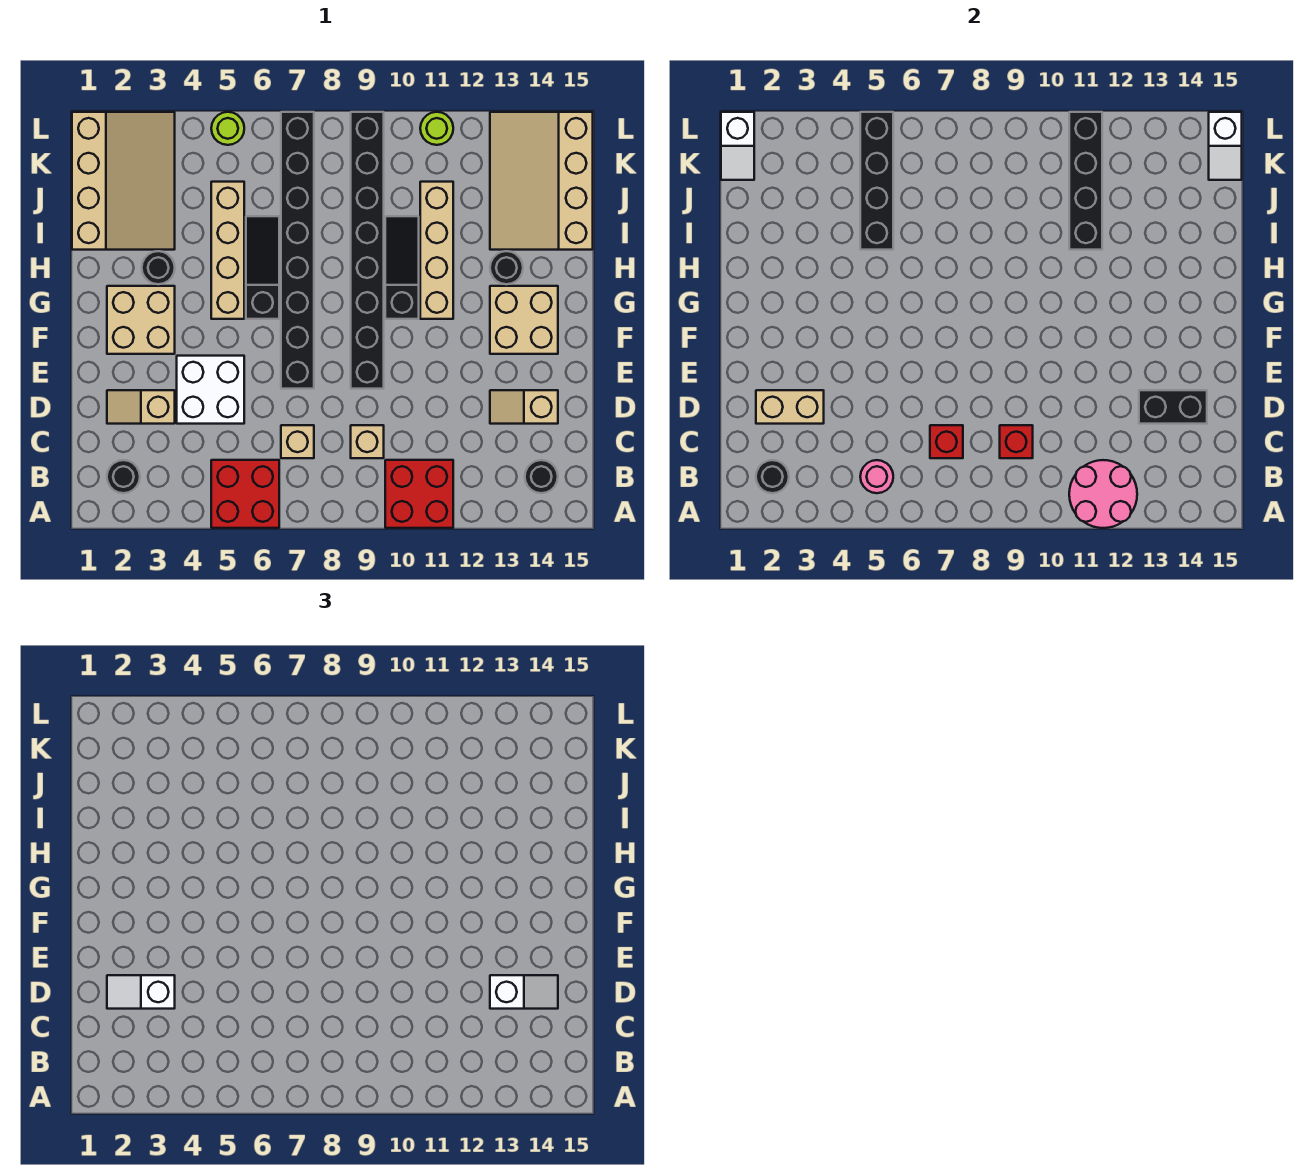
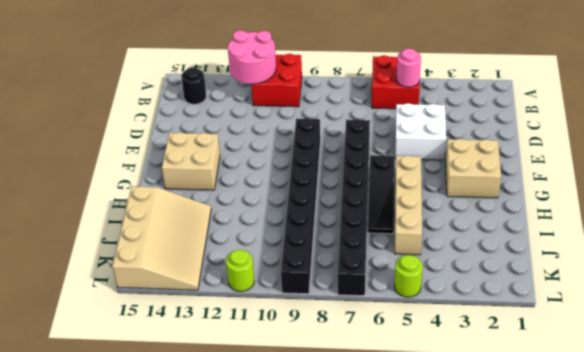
none -> black round brick B2 level 1
none -> tan brick C7 level 1
none -> tan brick C9 level 1
none -> tan slope D2:D3 level 1 top 3

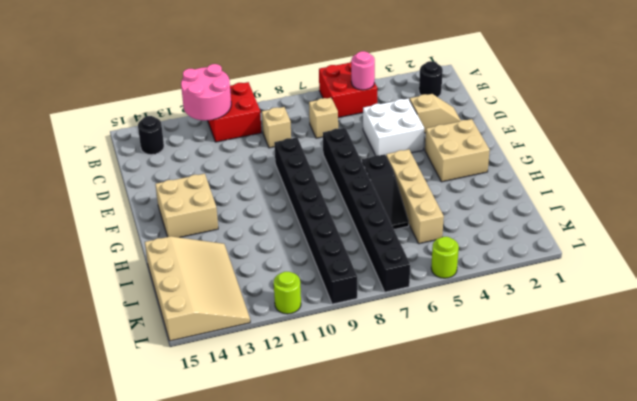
none -> tan slope D13:D14 level 1 top 14
none -> black slope G10:I10 level 1 top G
none -> tan brick G11:J11 level 1
none -> black round brick H3 level 1

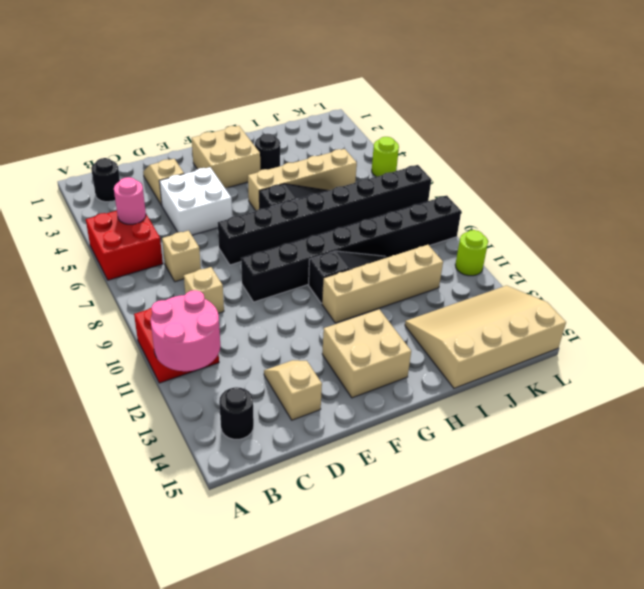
none -> black round brick H13 level 1
none -> tan slope I1:L3 level 1 top 1
none -> black round brick B2 level 2
none -> red brick C7 level 2

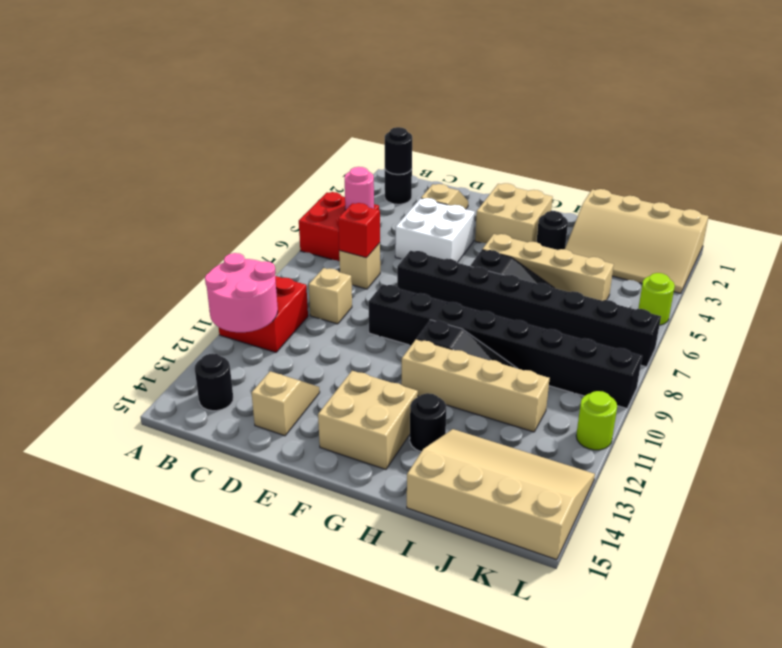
none -> red brick C9 level 2
none -> tan brick D2:D3 level 2
none -> black brick D13:D14 level 2
none -> black brick I5:L5 level 2

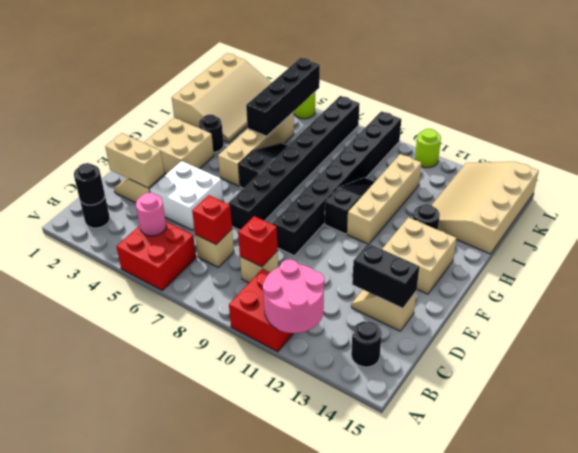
none -> black brick I11:L11 level 2
none -> white slope K1:L1 level 2 top L
none -> white slope K15:L15 level 2 top L
none -> white slope D2:D3 level 3 top 3

